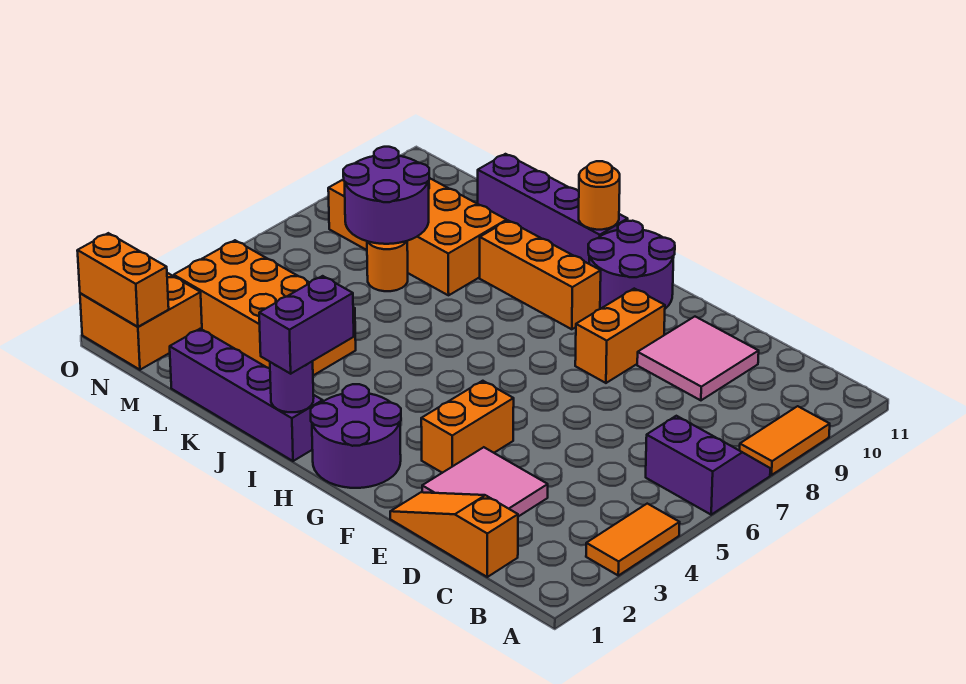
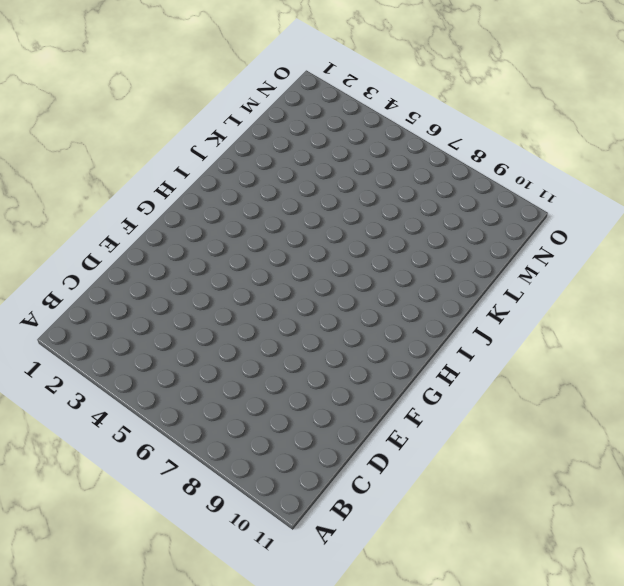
none -> orange tile A3:A4 level 1
none -> purple slope A6:B7 level 1 top 6
none -> orange tile A8:A9 level 1

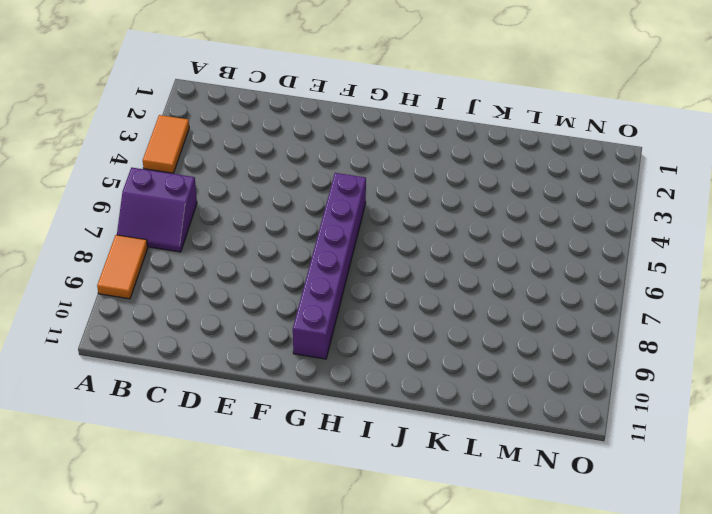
purple brick G5:G10 level 1 -> purple round brick G10:H11 level 1
none -> orange slope C1:E1 level 1 top C
none -> pink tile D2:E3 level 1
none -> pink tile D9:E10 level 1

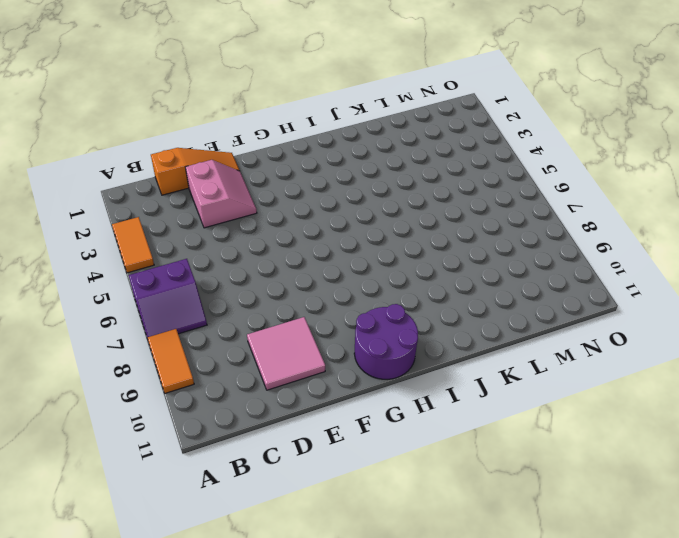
pink slope D2:E3 level 1 top D -> pink tile D2:E3 level 1
none -> orange brick F3:F4 level 1
none -> orange brick F8:F9 level 1
none -> purple round brick G1:H2 level 1

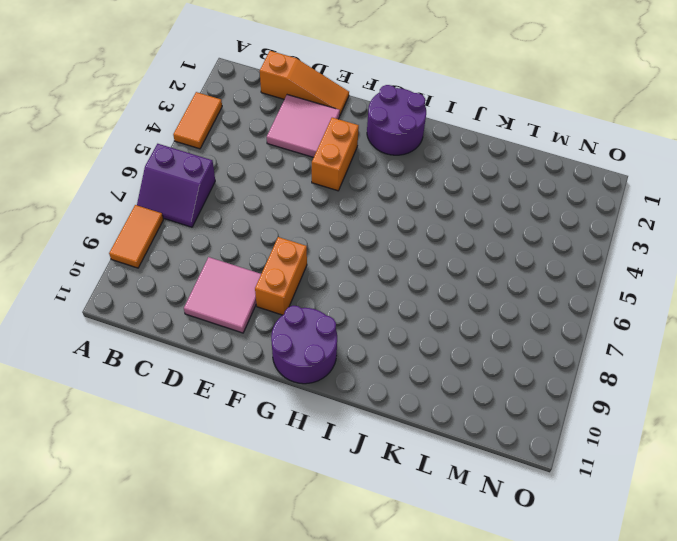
none -> orange brick H9:J9 level 1
none -> purple brick I1:L1 level 1
none -> purple brick I11:L11 level 1

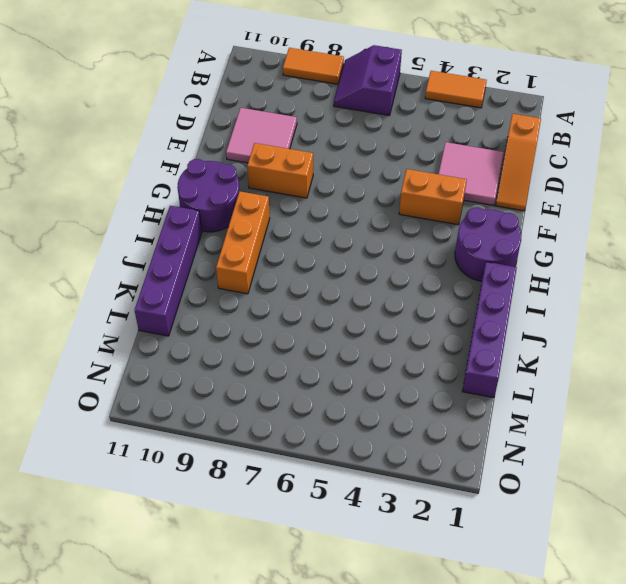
none -> orange brick K3:N4 level 1
none -> orange brick K8:N9 level 1
none -> orange round brick L7 level 1

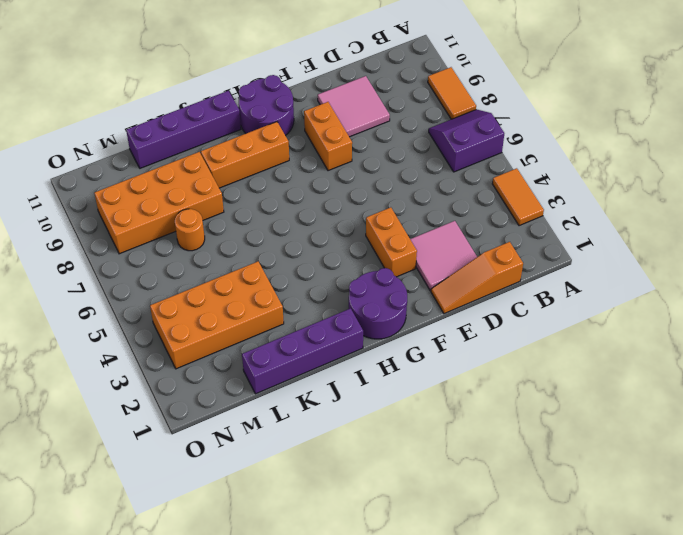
none -> orange brick N1:O2 level 1
none -> purple round brick I1 level 2
none -> orange round brick I11 level 2

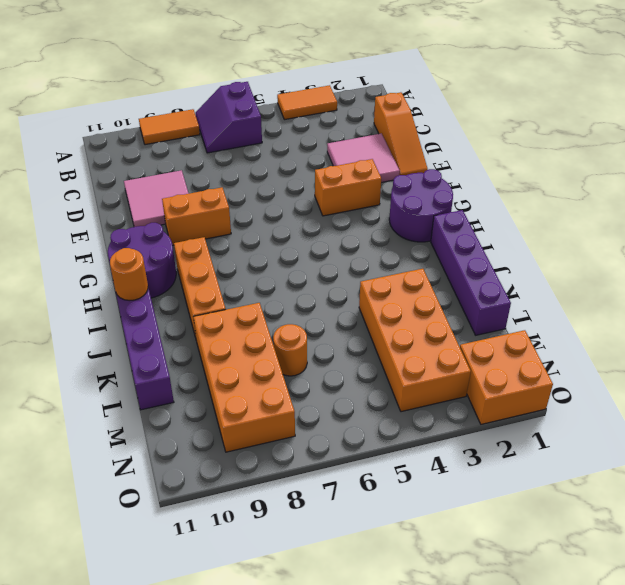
none -> purple round brick I1 level 2
none -> purple round brick L7:M8 level 2
none -> orange brick N1:O1 level 2

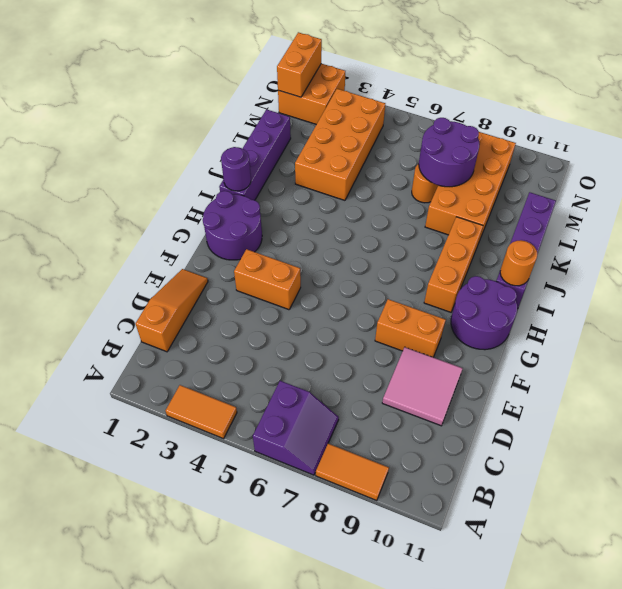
none -> pink tile D2:E3 level 1
none -> purple brick I1:I2 level 3

